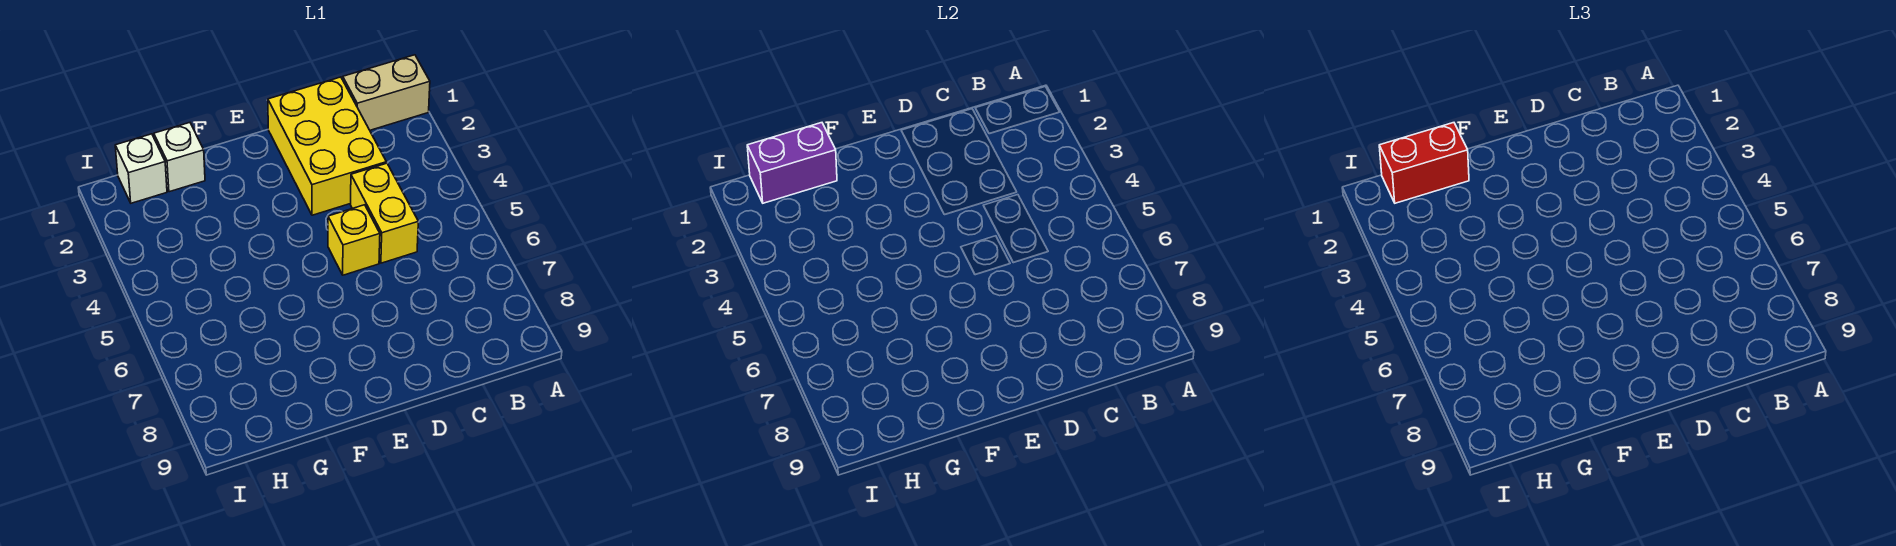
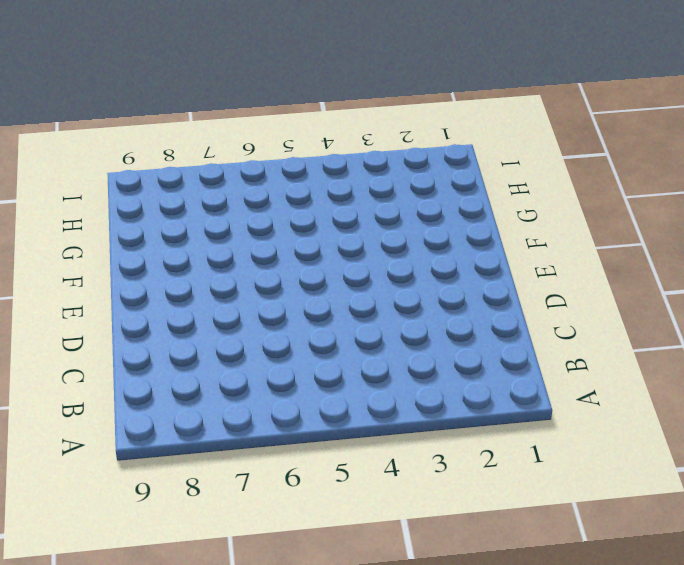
none -> tan brick A1:B1 level 1
none -> yellow brick C1:D3 level 1

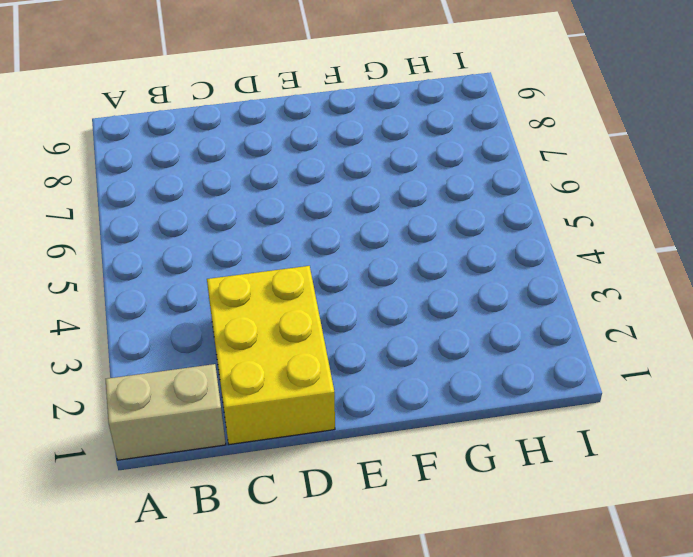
none -> yellow brick C4:C5 level 1
none -> yellow brick D5 level 1

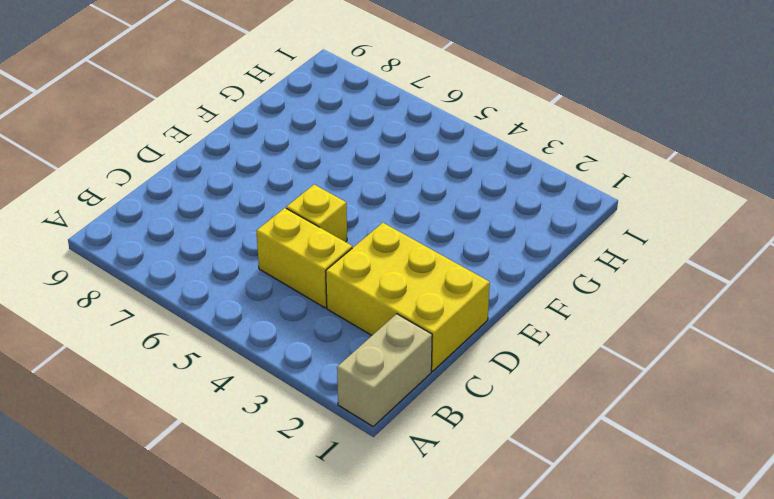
none -> white brick G1 level 1
none -> white brick H1 level 1

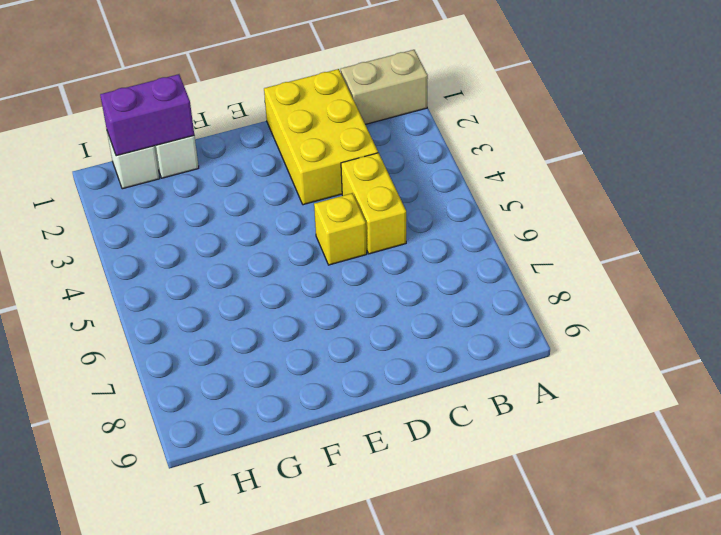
none -> red brick G1:H1 level 3

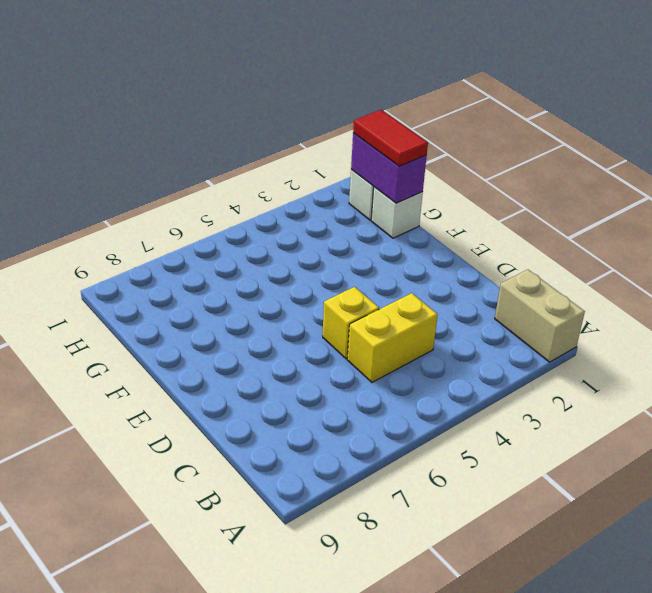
red tile G1:H1 level 3 -> red brick G1:H1 level 3
none -> yellow brick C1:D3 level 1

